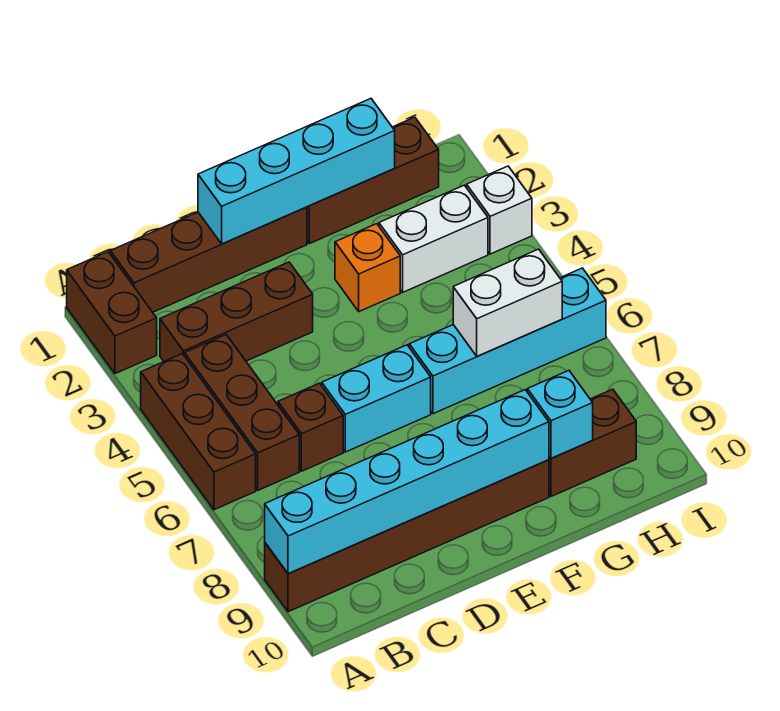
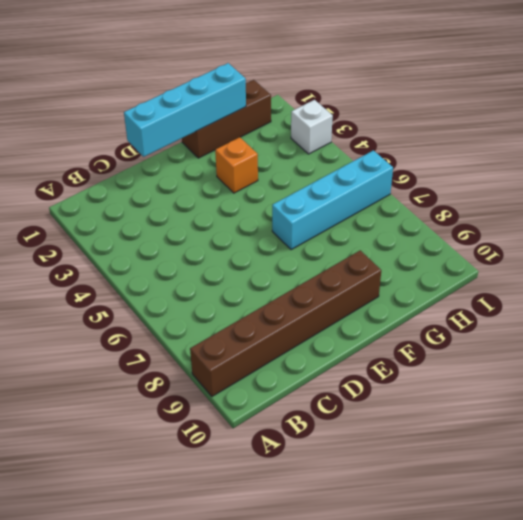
none -> brown brick A1:A2 level 1
none -> brown brick A4:A6 level 1
none -> brown brick B1:E1 level 1

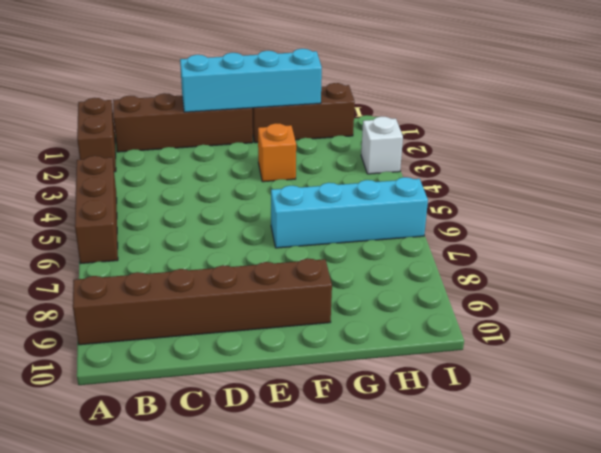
none -> brown brick B3:D3 level 1
none -> brown brick B4:B6 level 1
none -> brown brick C6 level 1

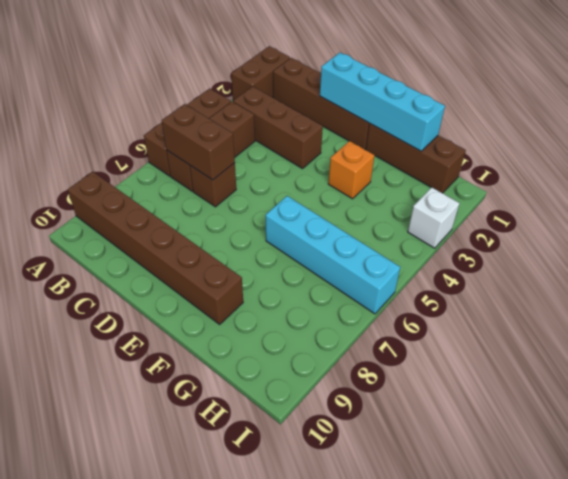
brown brick B6:C6 level 2 -> brown brick G9:H9 level 1
none -> cyan brick D6:E6 level 1
none -> white brick G3:H3 level 1
none -> cyan brick A9:F9 level 2

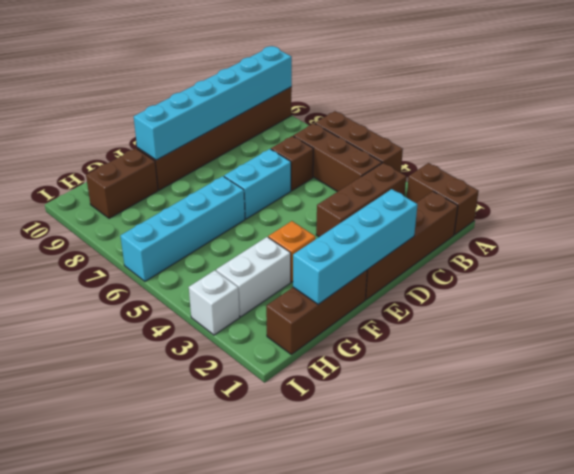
none -> white brick G6:H6 level 2
none -> cyan brick G9 level 2

